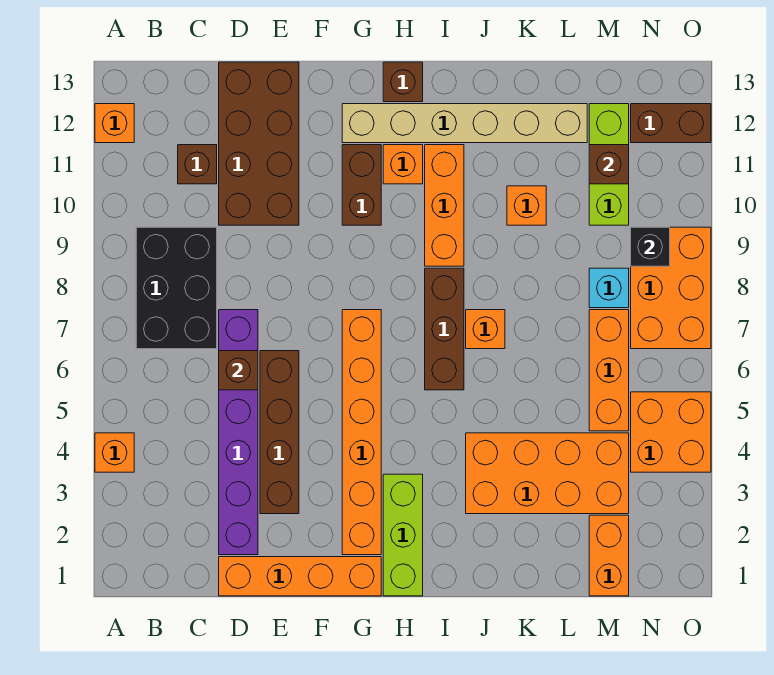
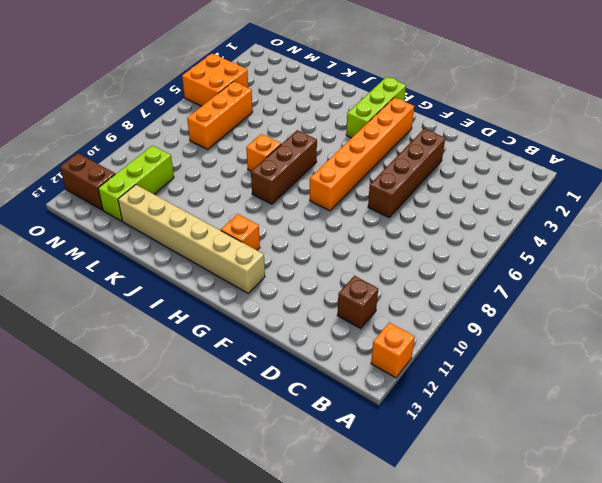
none -> orange brick A4 level 1
none -> black brick B7:C9 level 1
none -> orange brick D1:G1 level 1

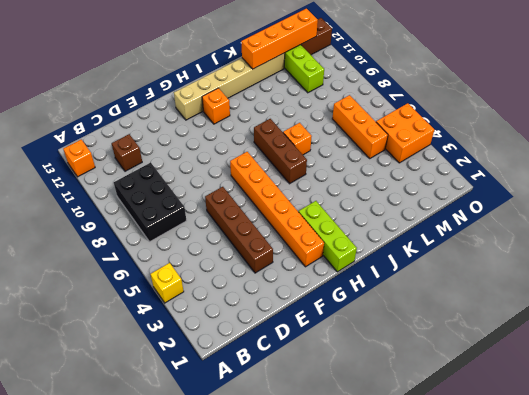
yellow brick A4 level 1 -> orange brick A4 level 1
orange brick K12:N12 level 2 -> orange brick D1:G1 level 1
none -> purple brick D2:D7 level 1
none -> brown brick D10:E13 level 1
none -> brown brick G10:G11 level 1

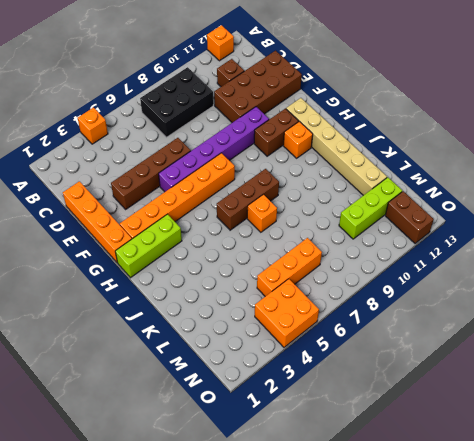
purple brick F5:F10 level 1 -> purple brick D2:D7 level 1
none -> brown brick H13 level 1
none -> orange brick I9:I11 level 1
none -> orange brick J3:M4 level 1

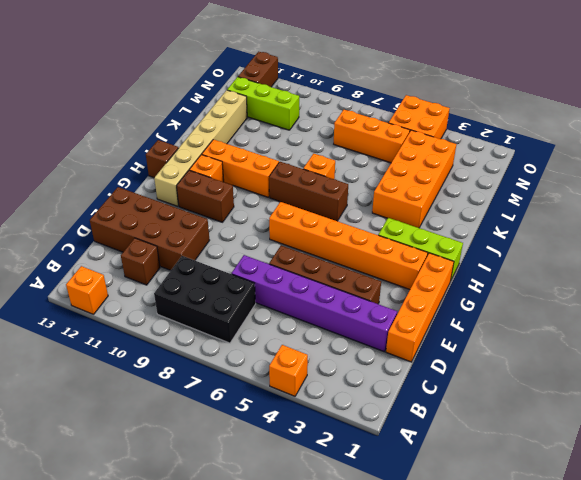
none -> orange brick K10 level 1
none -> orange brick M1:M2 level 1
none -> cyan brick M8 level 1

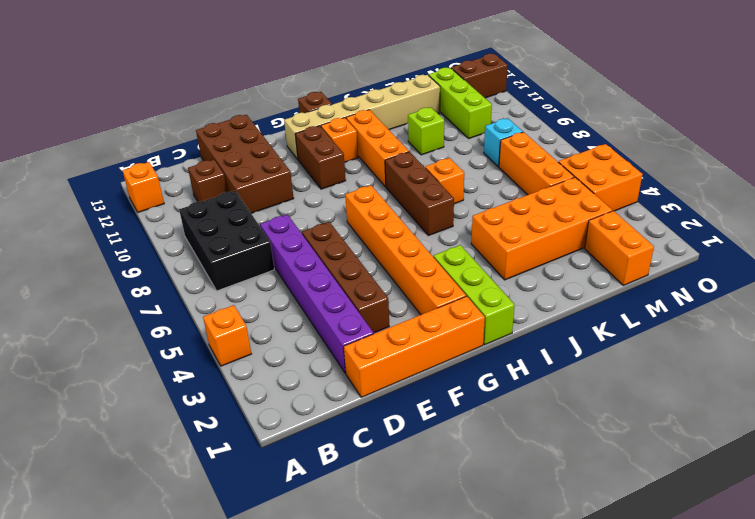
lime brick K10 level 1 -> orange brick K10 level 1
none -> orange brick N7:O9 level 1
none -> brown brick D6 level 2
none -> brown brick M11 level 2

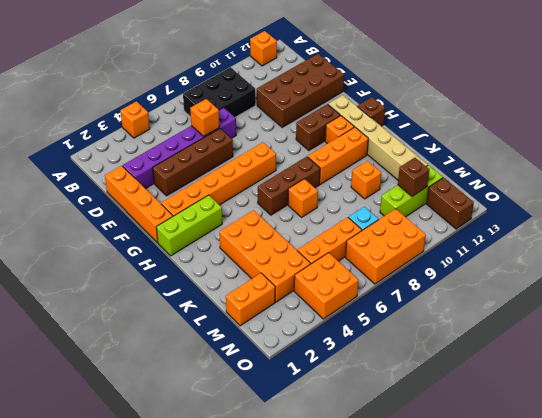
orange brick D6 level 2 -> brown brick D6 level 2
none -> brown brick C11 level 1
none -> black brick N9 level 2

